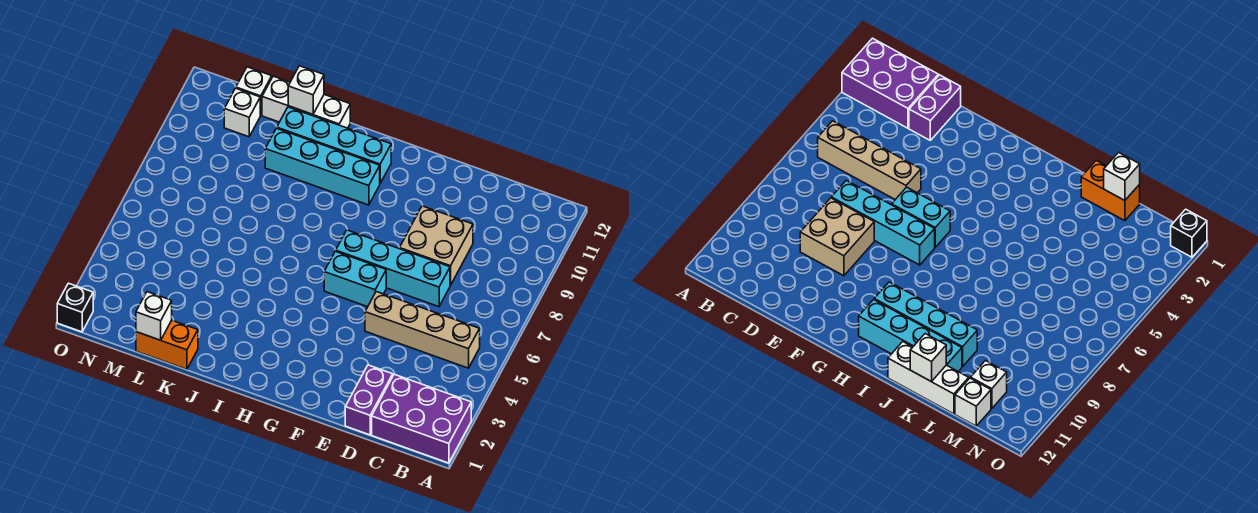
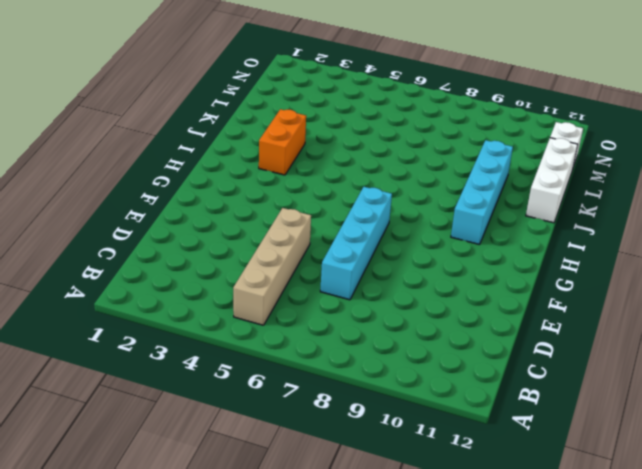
orange brick I3:J3 level 1 -> orange brick K1:L1 level 1
none -> purple brick A1:C2 level 1
none -> purple brick D1:D2 level 1
none -> tan brick D8:E9 level 1

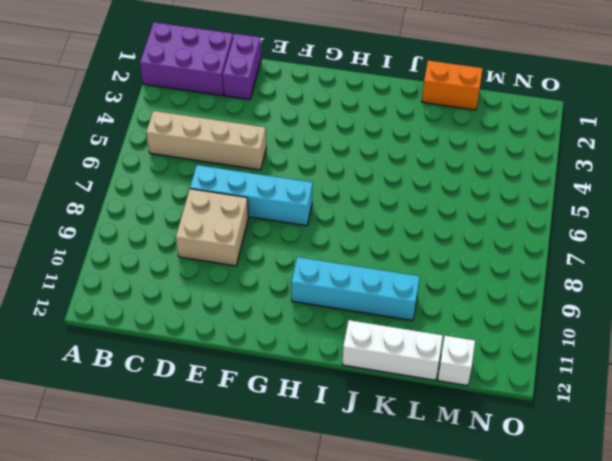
none -> cyan brick F6:G6 level 1
none -> cyan brick H11:K11 level 1
none -> white brick M11 level 1

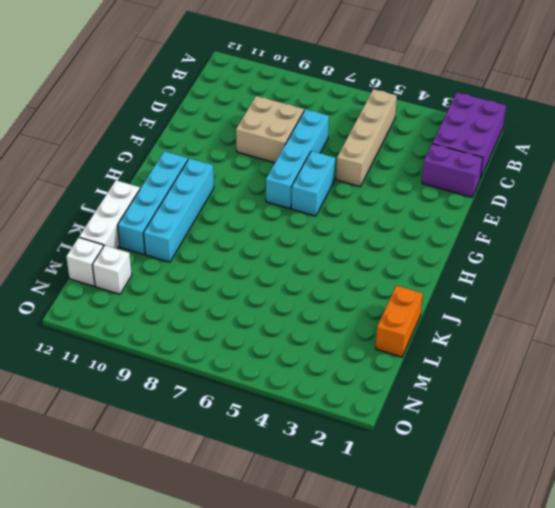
none -> black brick O1 level 1
none -> white brick K12 level 2
none -> white brick L1 level 2

